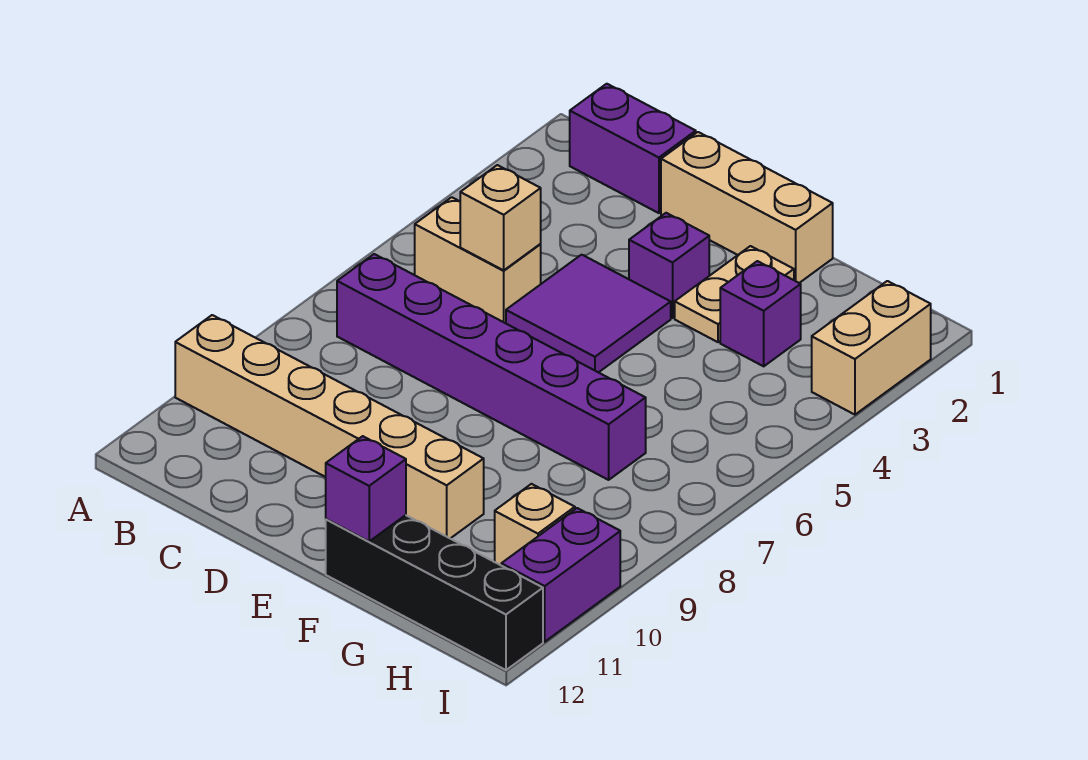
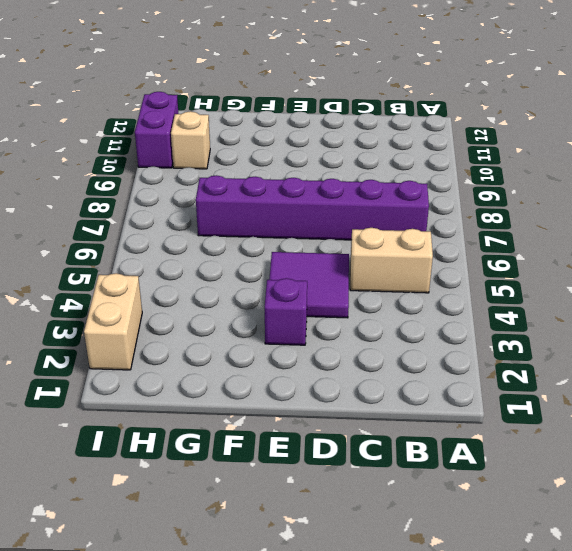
none -> tan brick A10:F10 level 1
none -> purple brick B1:C1 level 1
none -> tan brick D1:F1 level 1

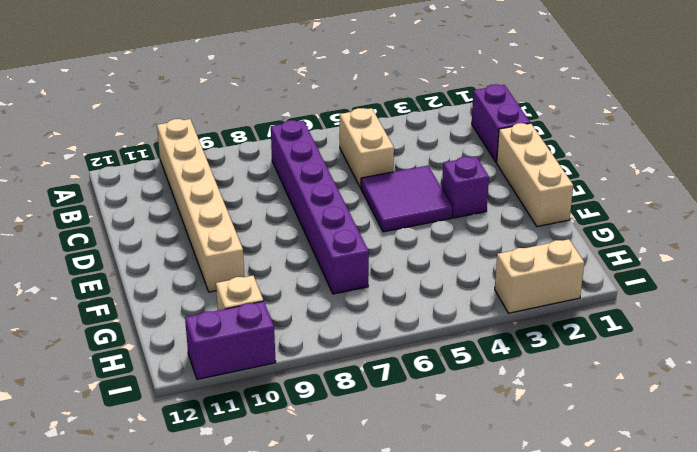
none -> tan plate F2:F3 level 1
none -> black brick F12:I12 level 1
none -> purple brick G3 level 1

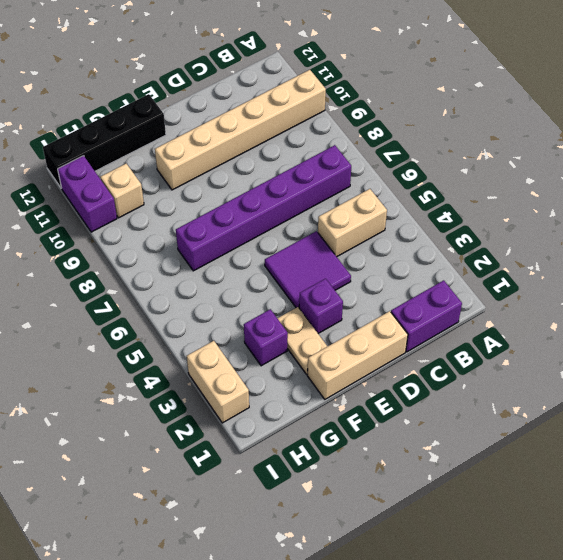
none -> tan brick C5 level 2
none -> purple brick F12 level 2

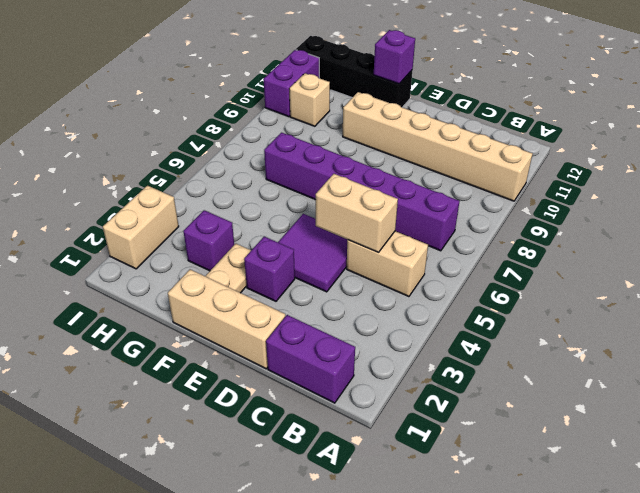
tan brick C5:D5 level 2 -> tan brick C5 level 2

